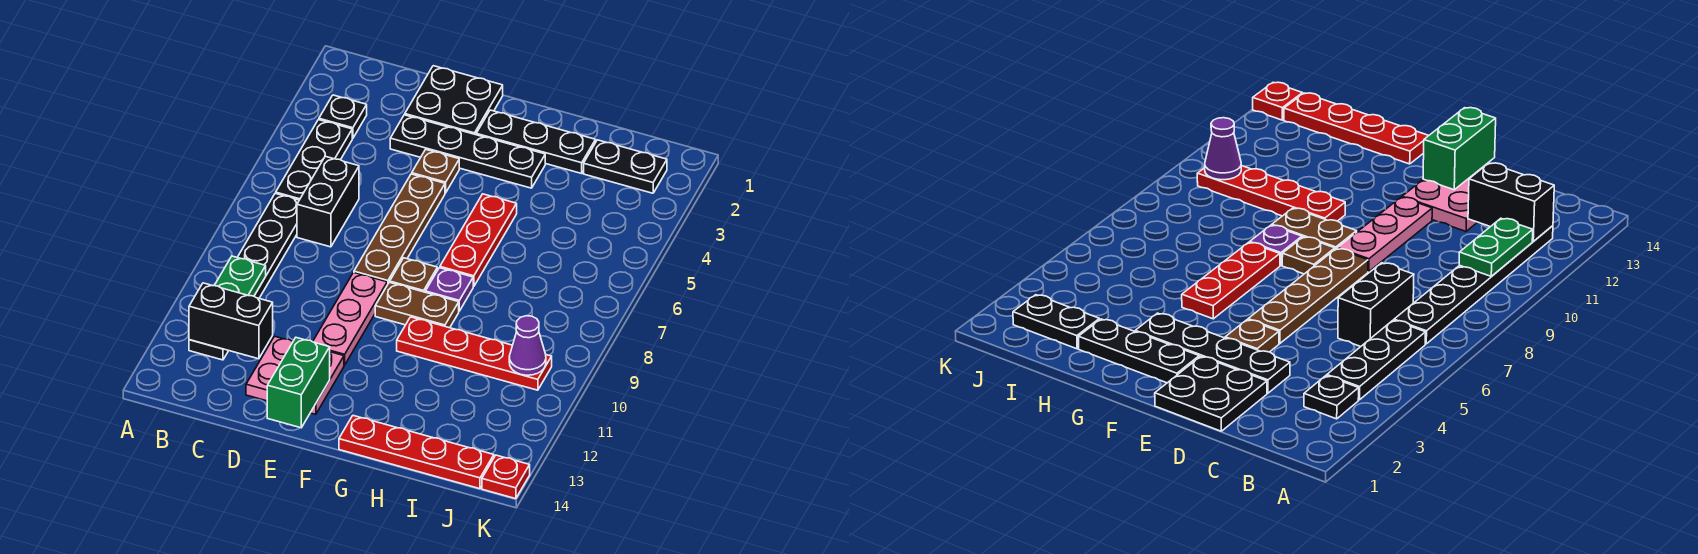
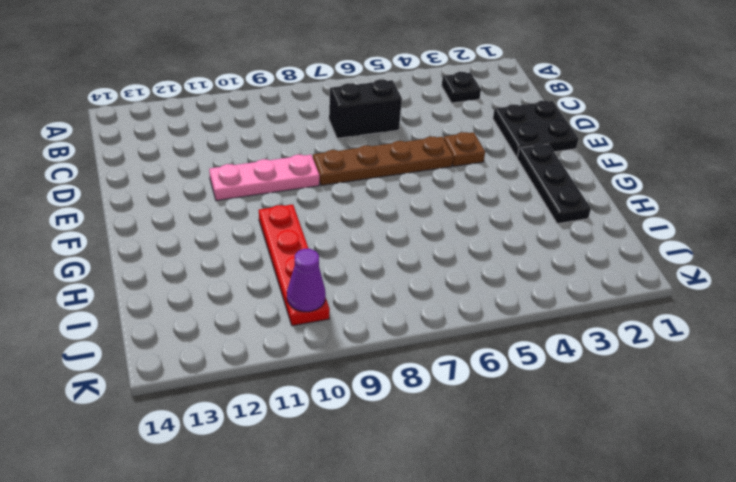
none -> black plate B4:B6 level 1
none -> black plate B7:B12 level 1
none -> black plate D3:G3 level 1

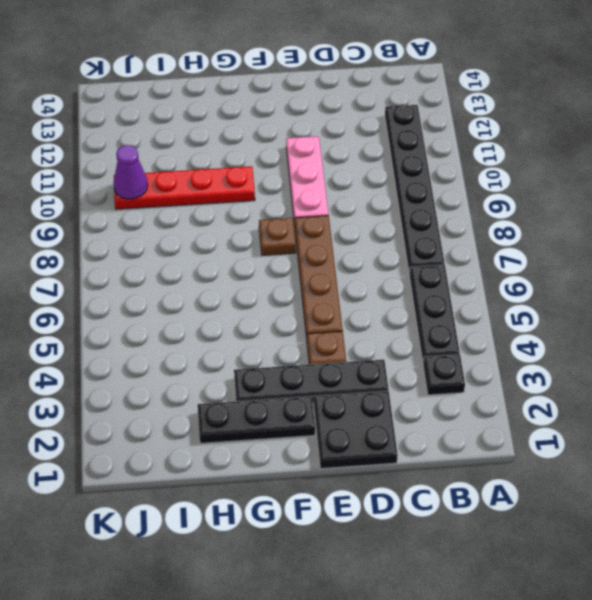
none -> black brick C6:C7 level 1
none -> pink plate D12:E13 level 1
none -> brown plate F9:G9 level 1

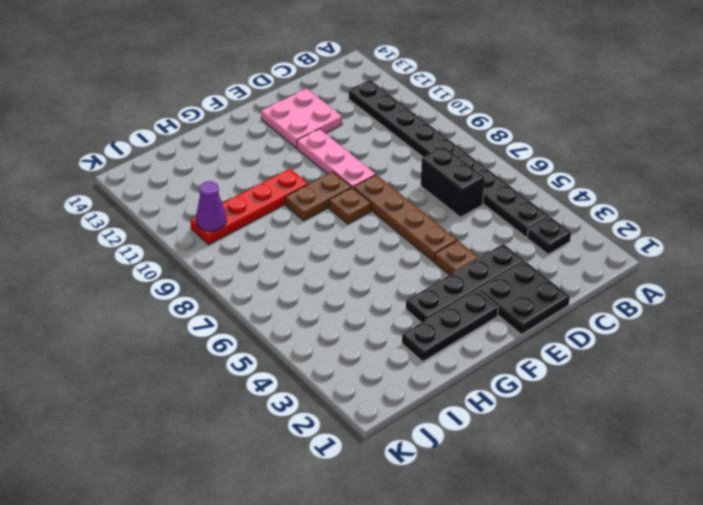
none -> red plate G5:G7 level 1
none -> purple plate G8 level 1
none -> red plate G14:J14 level 1

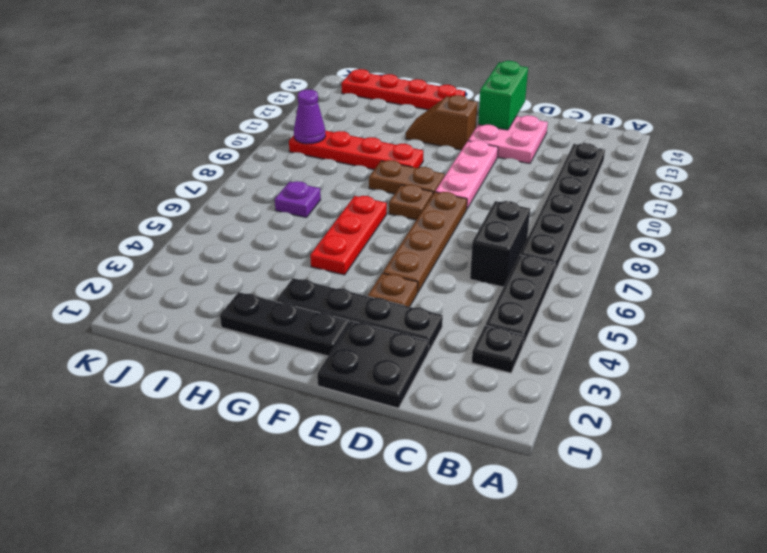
brown slope F12:G12 level 1 top F -> none
purple plate I7 level 1 -> purple plate G8 level 1
none -> black plate I2:J2 level 1
none -> red plate K14 level 1
none -> green plate B10:B11 level 2

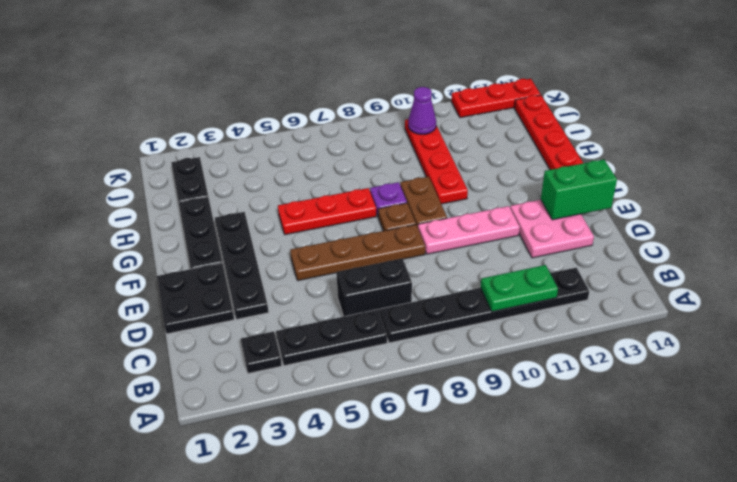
red plate K12:K14 level 1 -> red plate K14 level 1
none -> brown plate E4 level 1
none -> black brick B12:C12 level 2

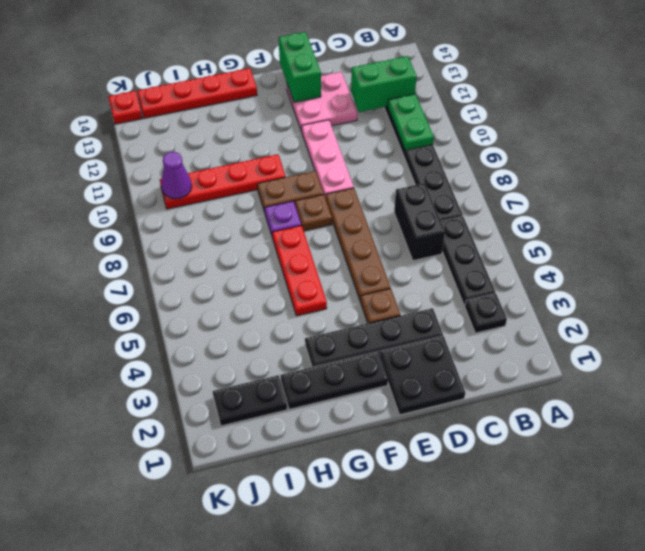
green brick B12:C12 level 2 -> black brick B12:C12 level 2

